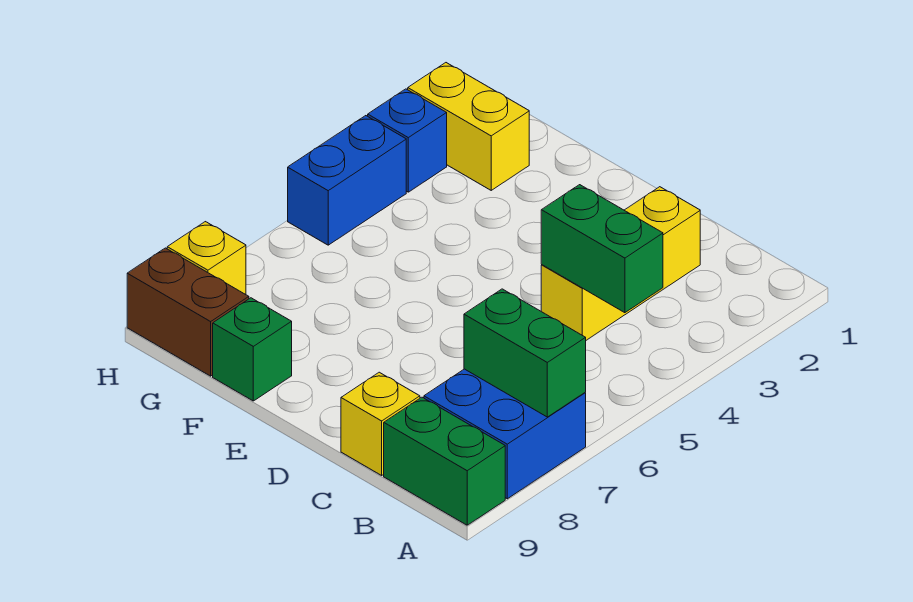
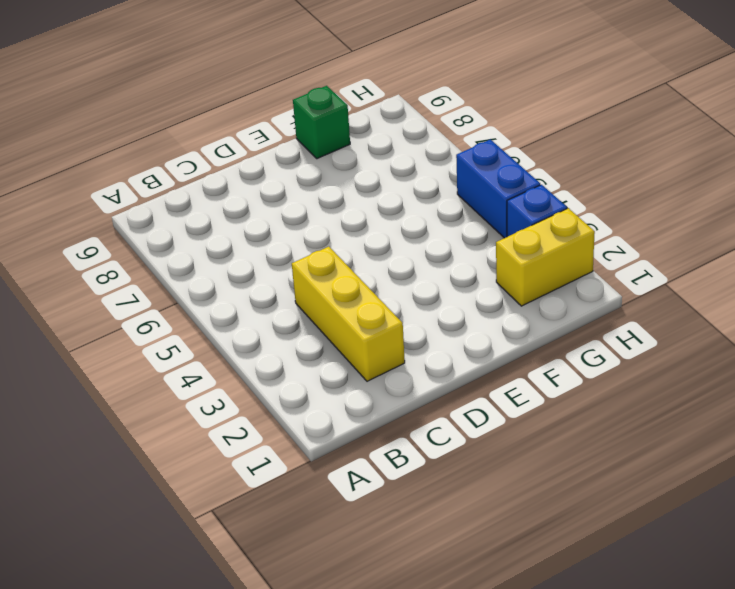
none -> blue brick A7:B8 level 1
none -> green brick A9:B9 level 1
none -> yellow brick C9 level 1

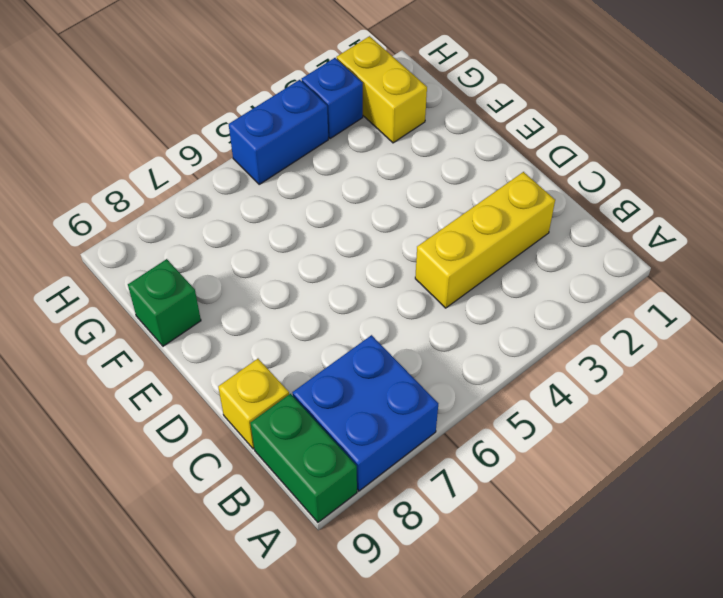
none -> brown brick G9:H9 level 1
none -> yellow brick H8 level 1
none -> green brick A7:B7 level 2

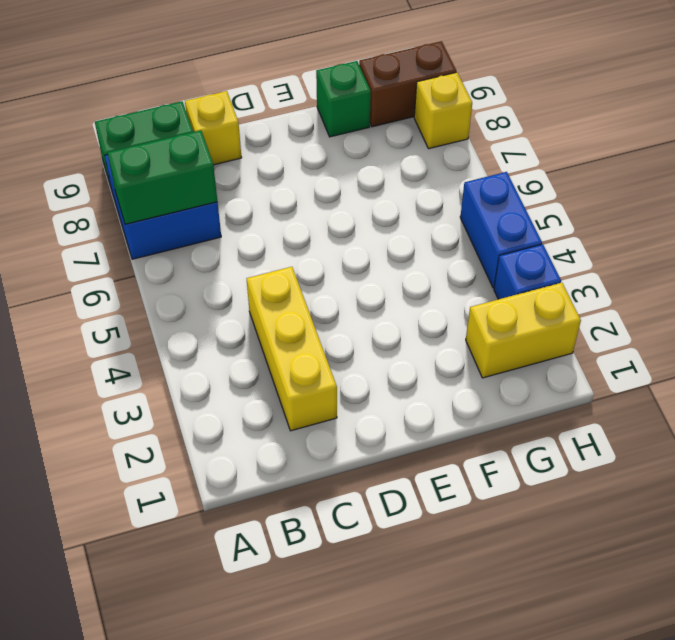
none -> green brick B4:C4 level 2

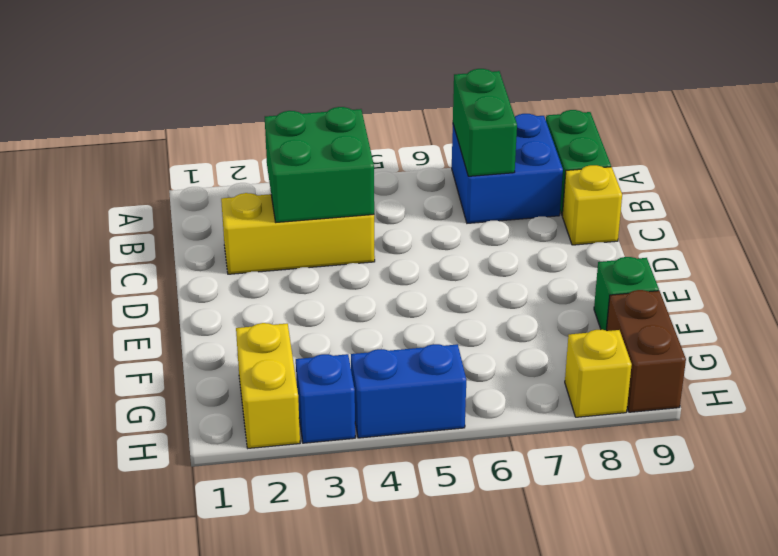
green brick B3:C4 level 2 -> green brick B4:C4 level 2

